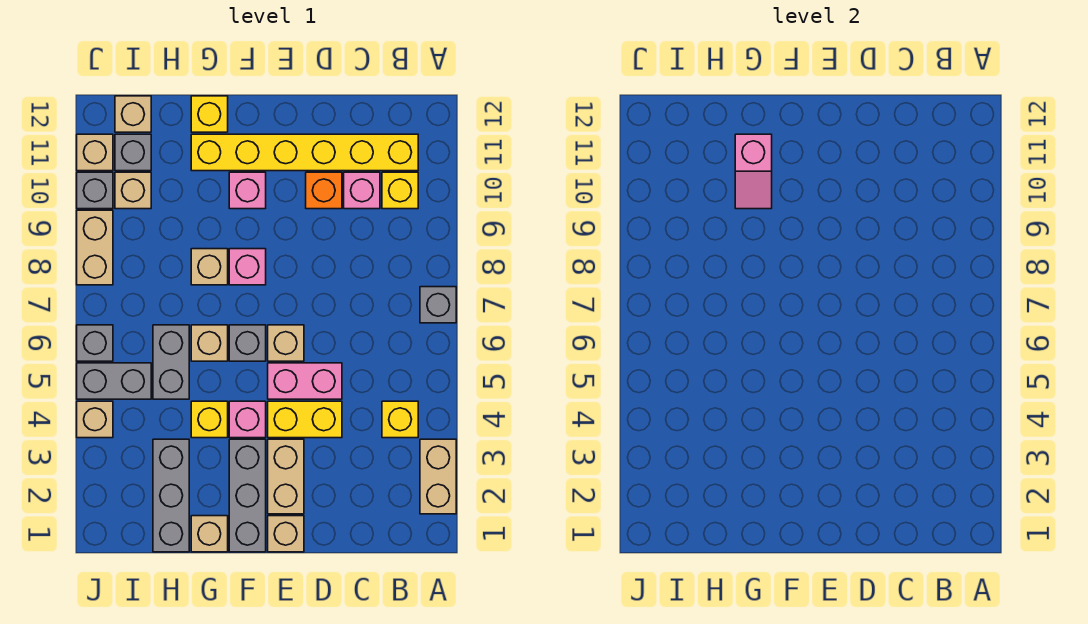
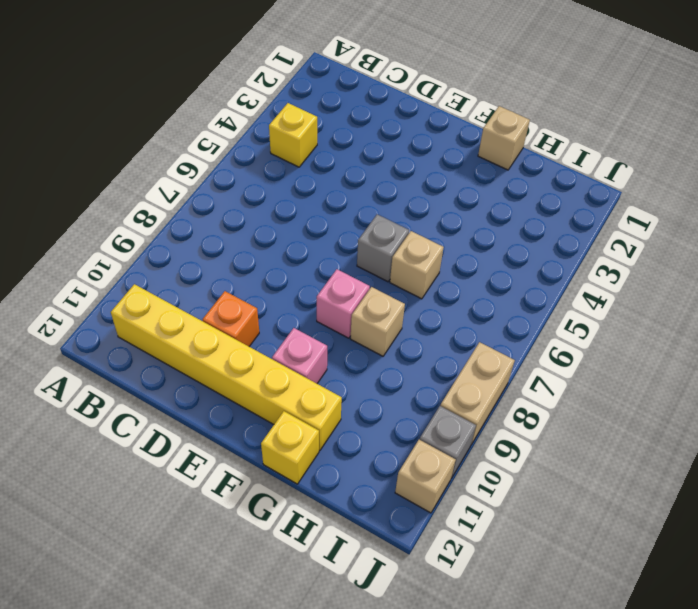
none -> tan brick A2:A3 level 1
none -> grey brick A7 level 1
none -> yellow brick B10 level 1
none -> pink brick C10 level 1

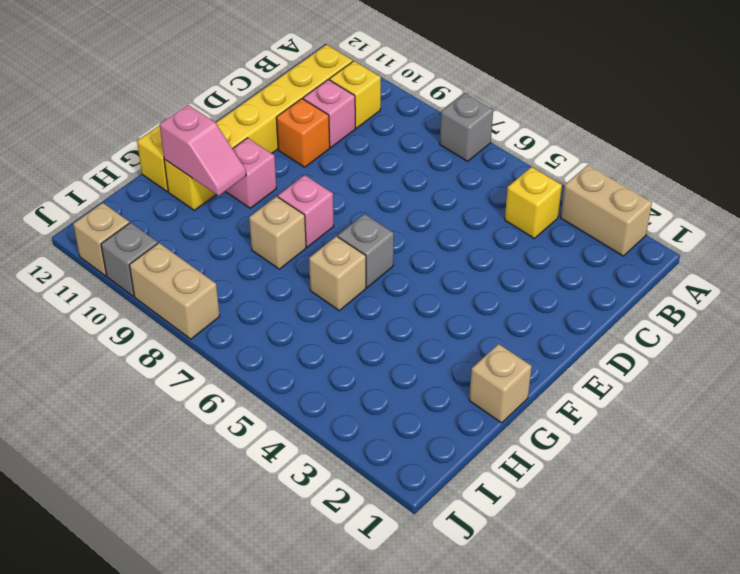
none -> yellow brick D4:E4 level 1
none -> pink brick D5:E5 level 1
none -> tan brick E1 level 1
none -> tan brick E2:E3 level 1

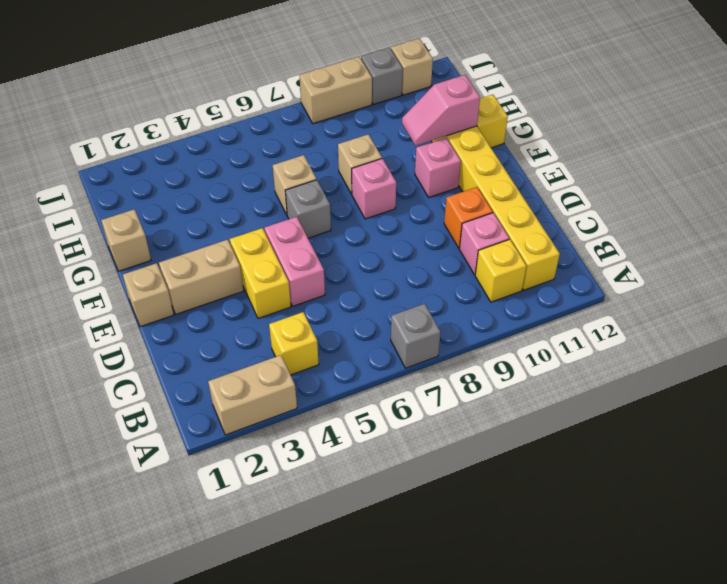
none -> tan brick E6 level 1
none -> grey brick F1:F3 level 1
none -> pink brick F4 level 1
none -> yellow brick G4 level 1

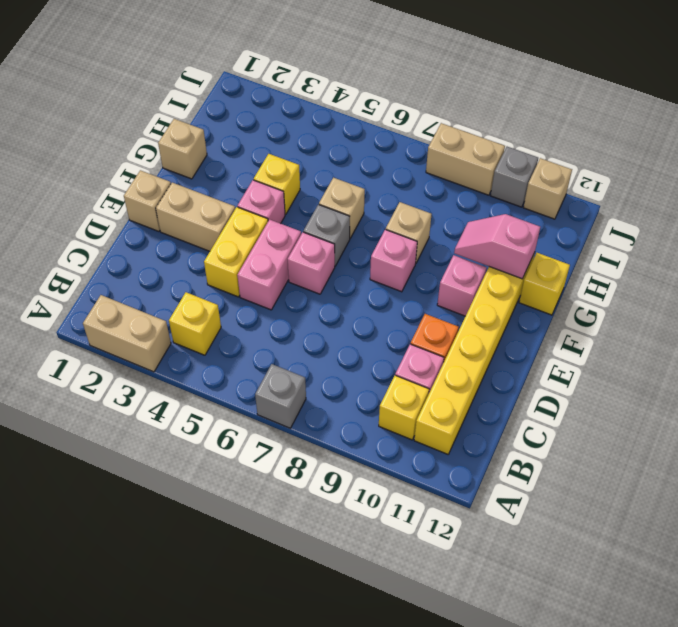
pink brick E6 level 1 -> tan brick E6 level 1
none -> grey brick F1:F3 level 1
none -> grey brick H1:H3 level 1
none -> grey brick H5:H6 level 1
none -> grey brick I5:J5 level 1

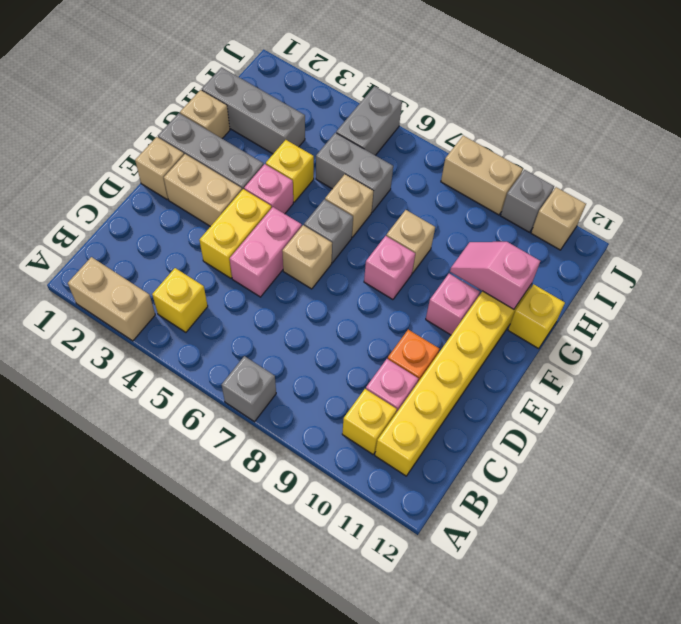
none -> tan brick I10 level 1
none -> grey brick I11 level 1
none -> tan brick I12 level 1
none -> tan brick J4 level 1

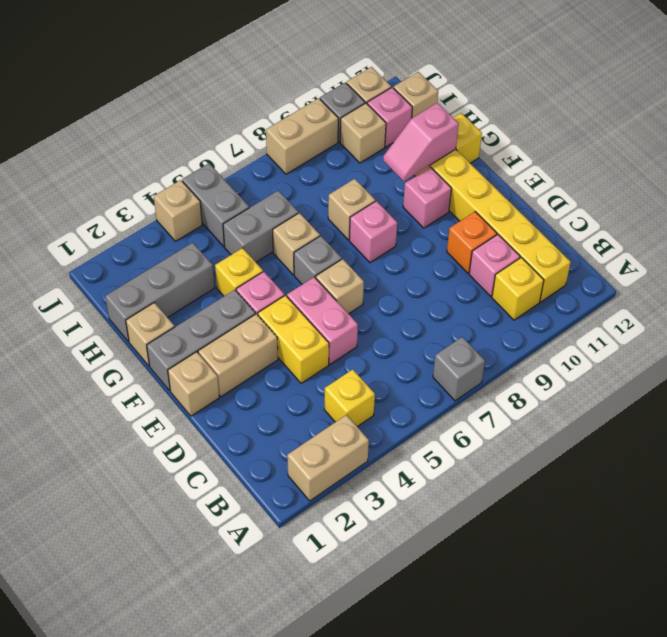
pink brick I11 level 1 -> grey brick I11 level 1
none -> grey brick J6 level 1

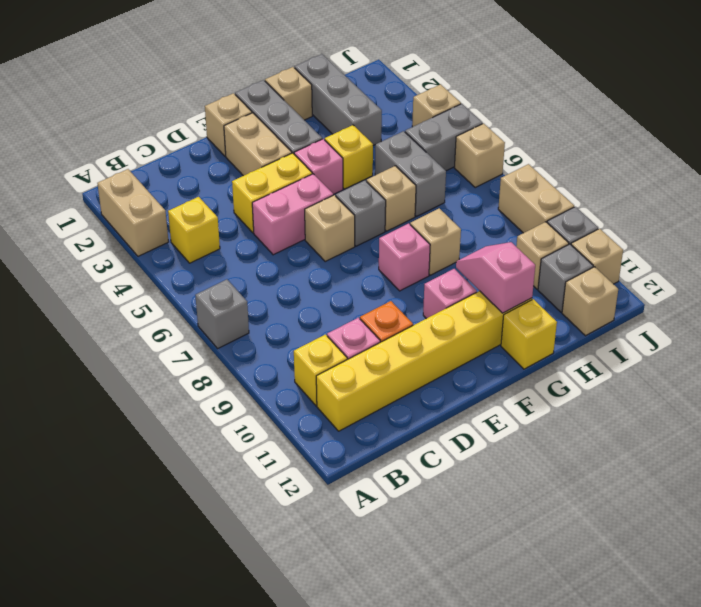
tan brick J6 level 1 -> grey brick J6 level 1

